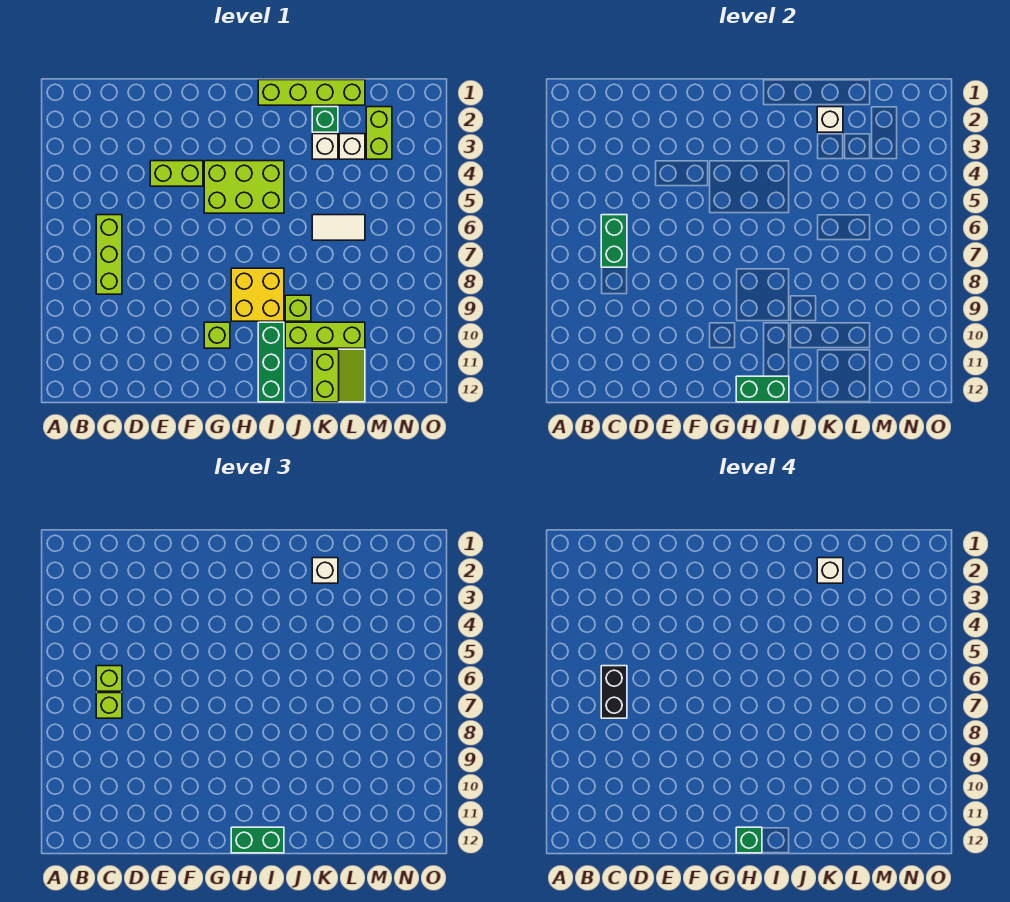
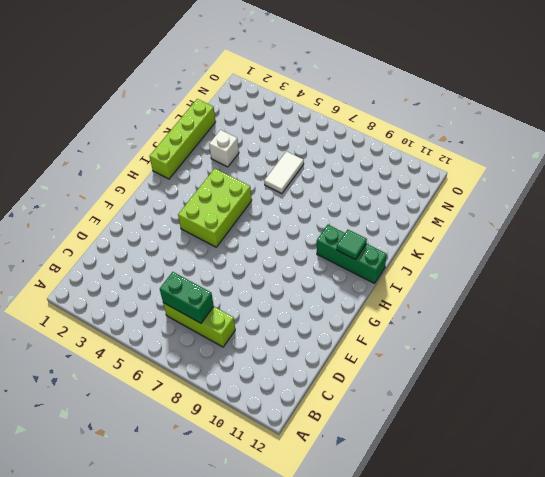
green tile I11 level 2 -> none
none -> lime brick E4:F4 level 1
none -> lime brick G10 level 1
none -> yellow brick H8:I9 level 1

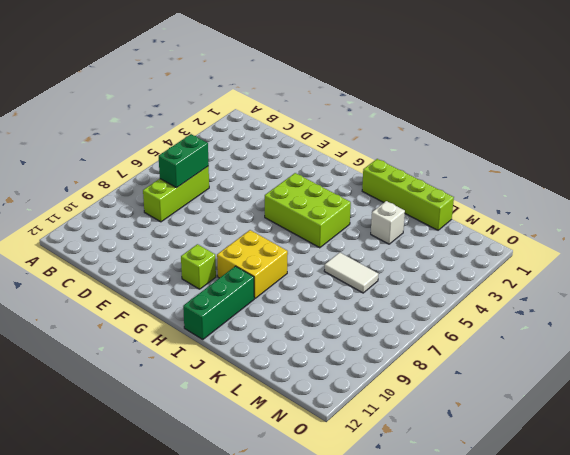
none -> lime brick E4:F4 level 1
none -> lime brick J9 level 1
none -> lime brick J10:L10 level 1

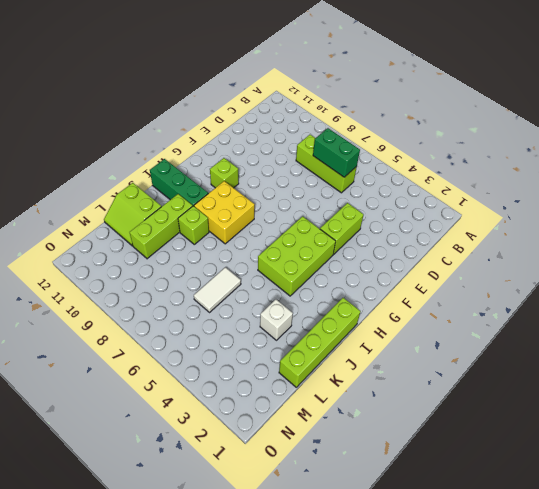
none -> green brick K2 level 1
none -> white brick L3 level 1
none -> lime brick M2:M3 level 1

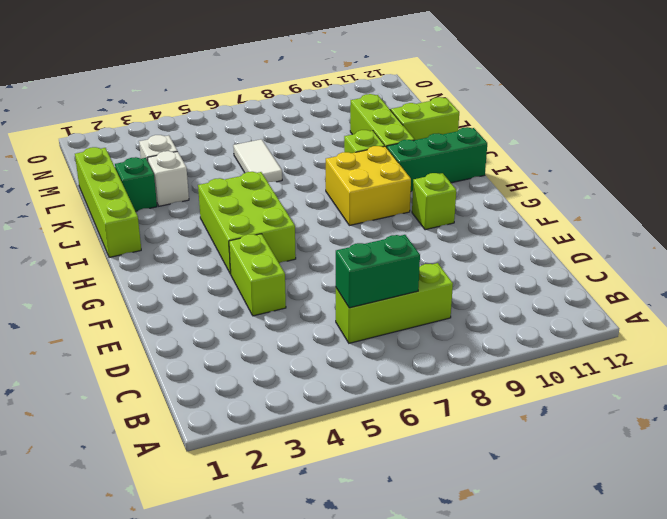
none -> lime brick M2:M3 level 1
none -> green brick H12:I12 level 2
none -> white brick K2 level 2

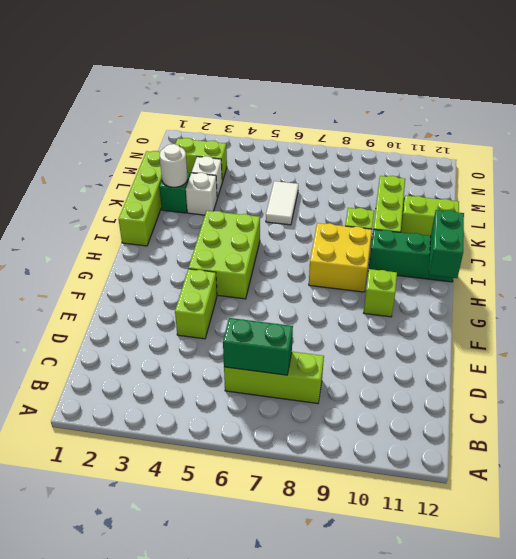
white round brick K2 level 2 -> white brick K2 level 2
none -> lime brick C6 level 3
none -> lime brick C7 level 3
none -> green brick H12:I12 level 3

